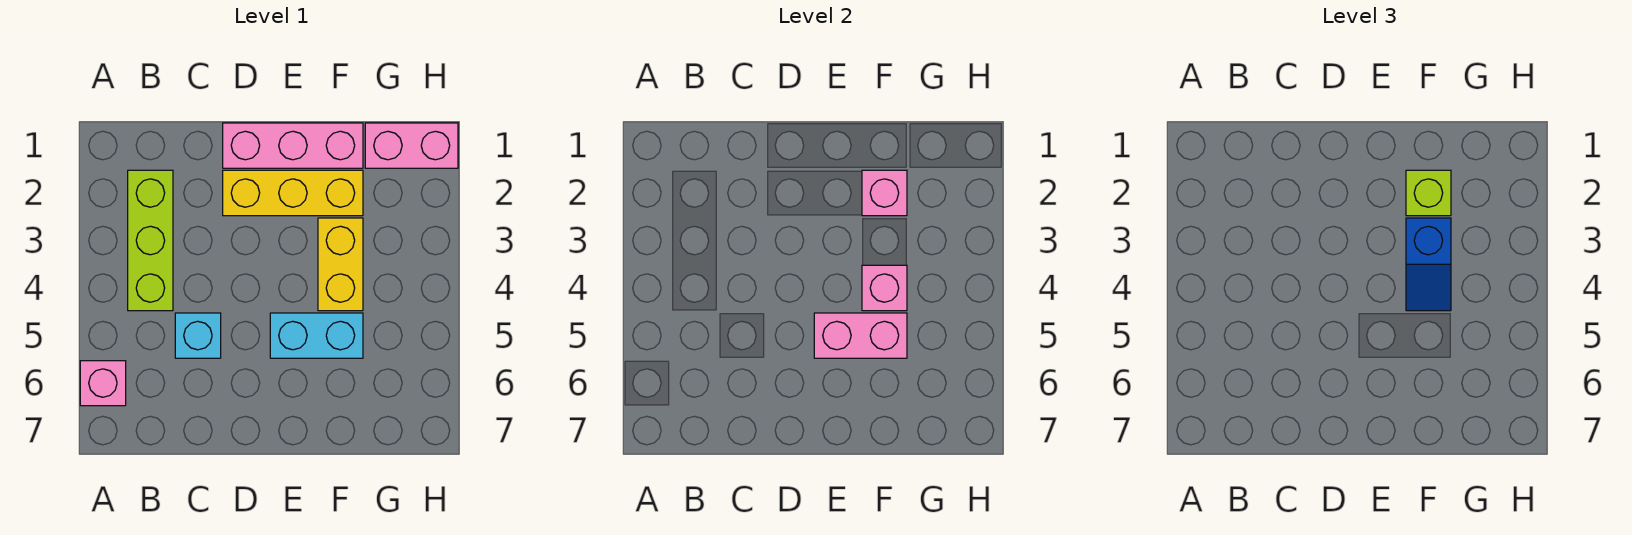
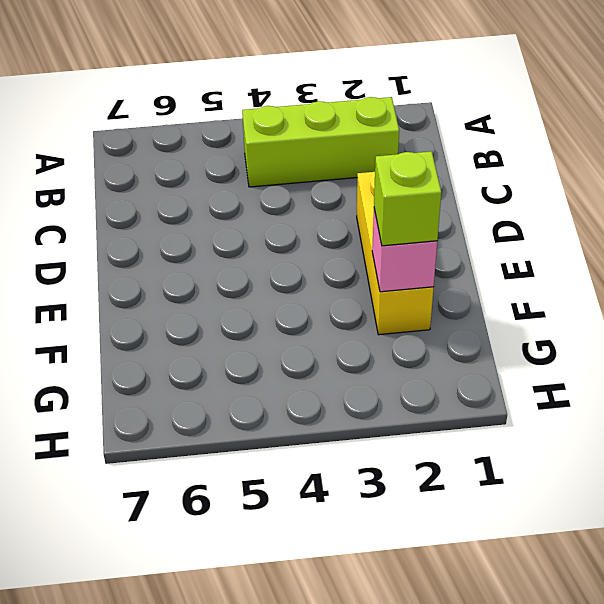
none -> pink brick A6 level 1
none -> cyan brick C5 level 1
none -> pink brick D1:F1 level 1

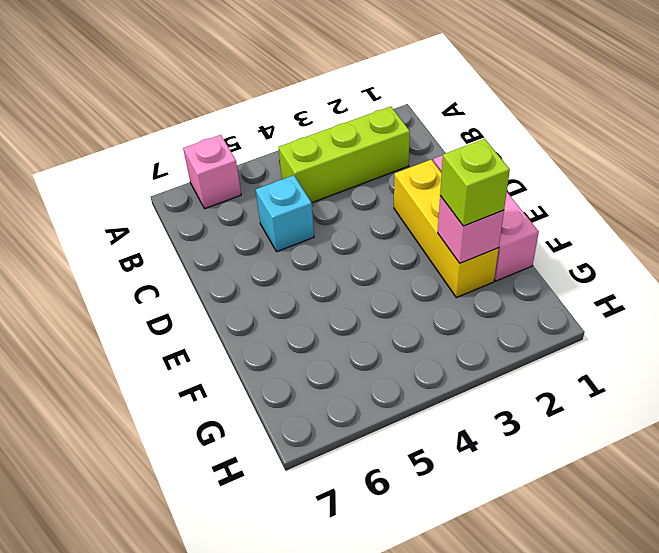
none -> cyan brick E5:F5 level 1
none -> yellow brick F3:F4 level 1
none -> pink brick G1:H1 level 1

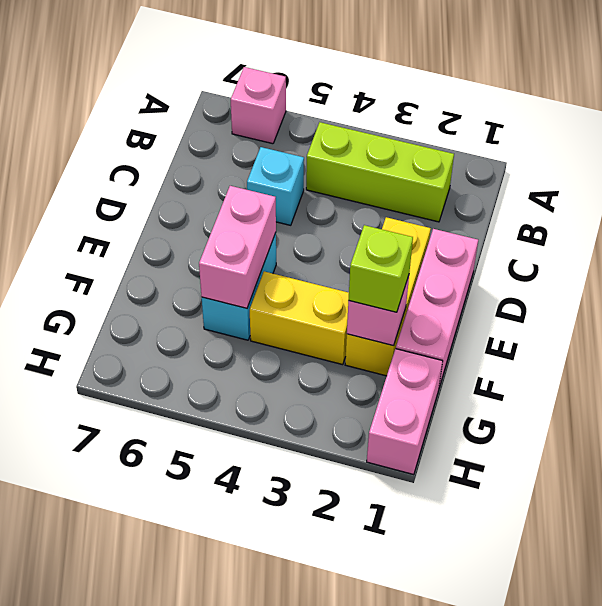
none -> pink brick F4 level 2
none -> blue slope F3:F4 level 3 top 3

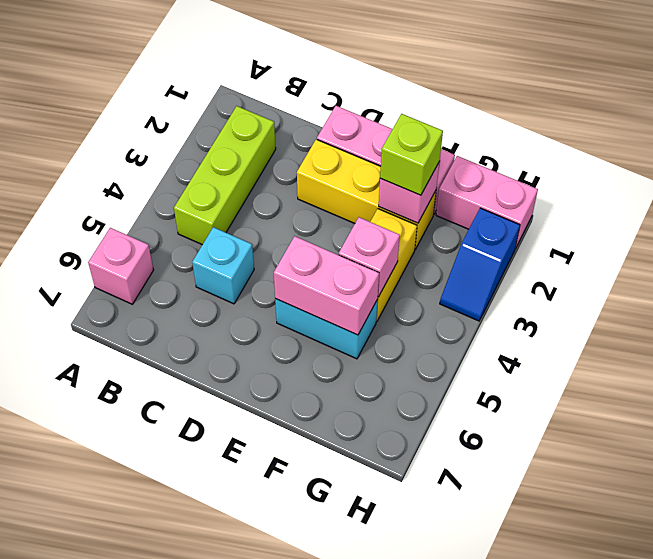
blue slope H2:H3 level 1 top 2 -> blue slope F3:F4 level 3 top 3

